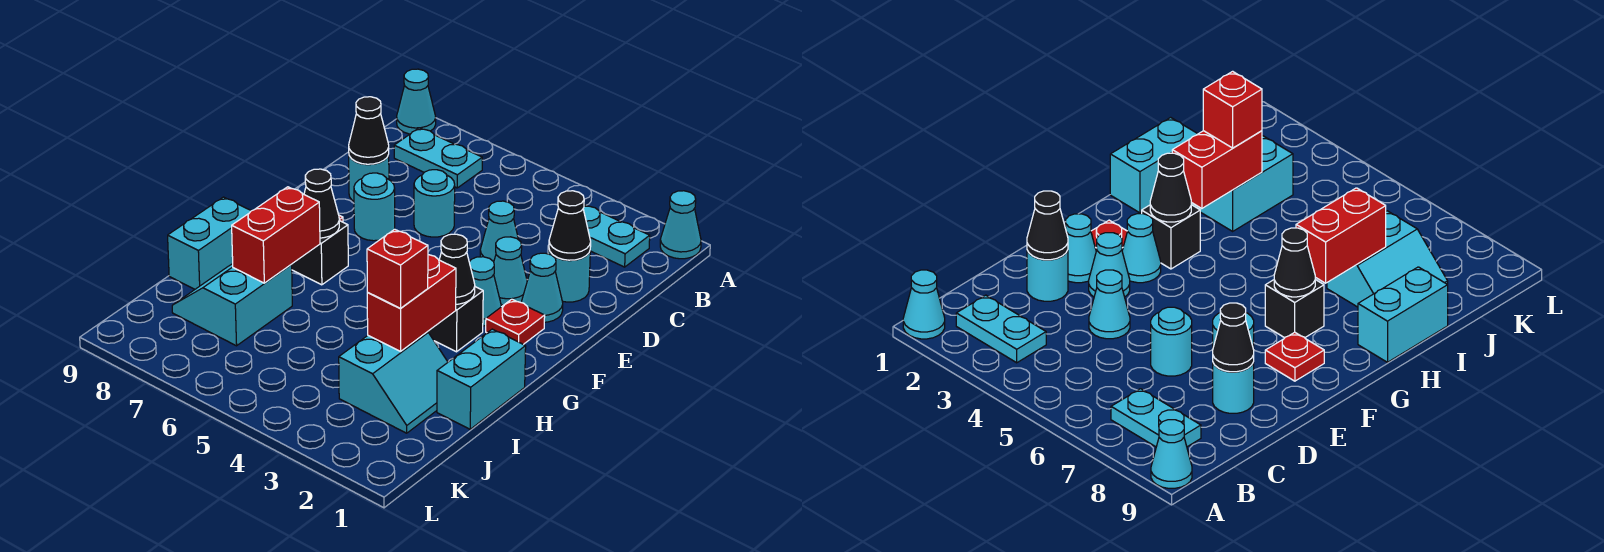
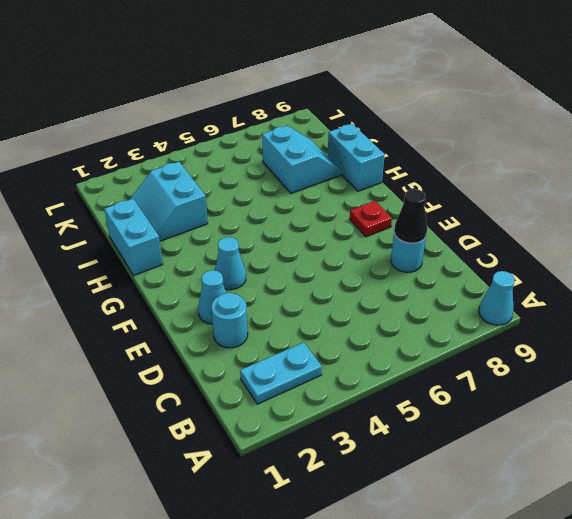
none -> cyan cone A1 level 1
none -> cyan plate B7:B8 level 1
none -> cyan cone D4 level 1

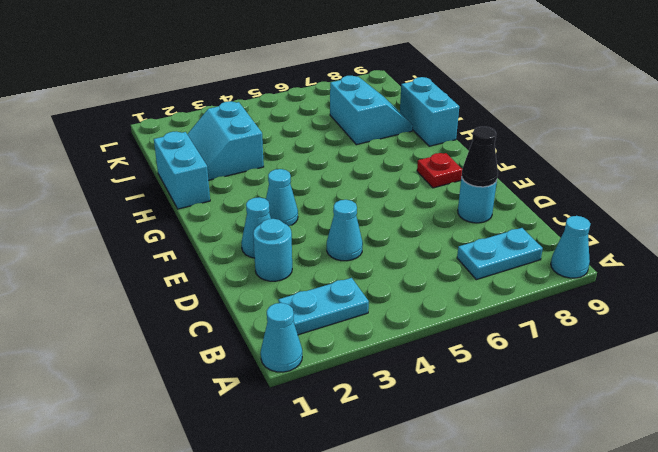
none -> cyan round brick D6 level 1
none -> cyan cone E3 level 1
none -> cyan round brick E7 level 1

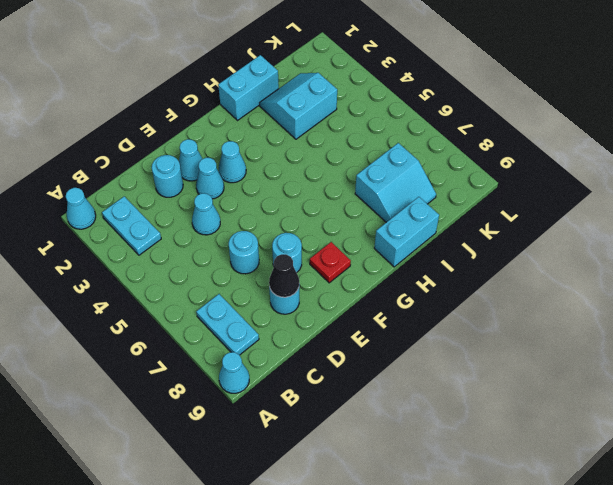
none -> red plate F2 level 1
none -> black brick G3 level 1
none -> black brick G7 level 1

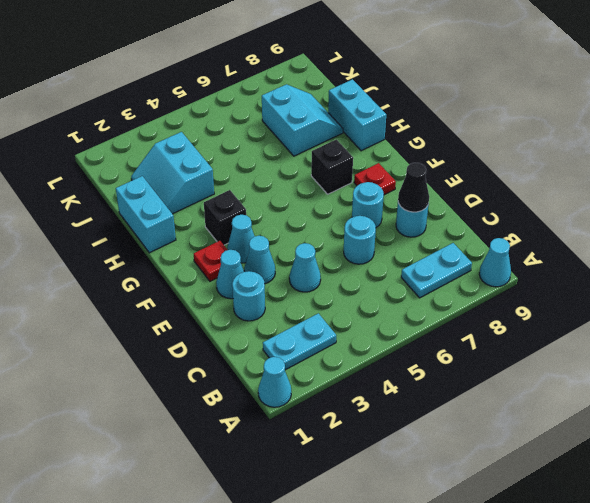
none -> black cone D2 level 2
none -> black cone G3 level 2
none -> black cone G7 level 2

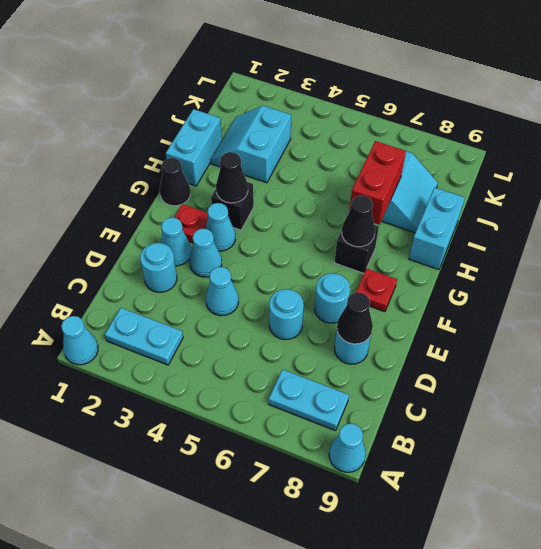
black cone G1 level 1 -> black cone D2 level 2
none -> red brick H3:I3 level 2
none -> red brick I3 level 3

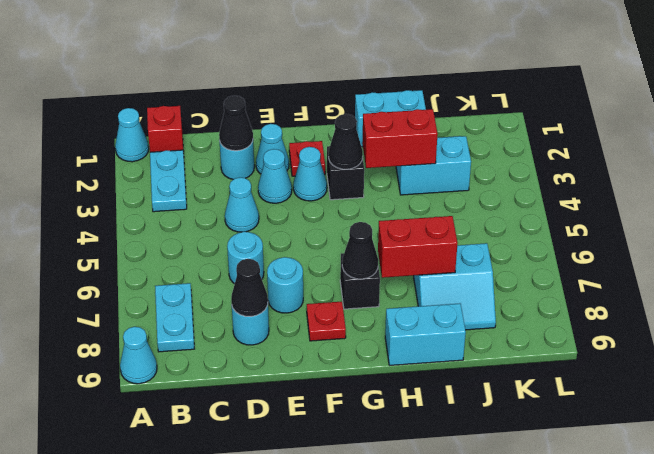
red brick B1 level 1 -> red brick I3 level 3

